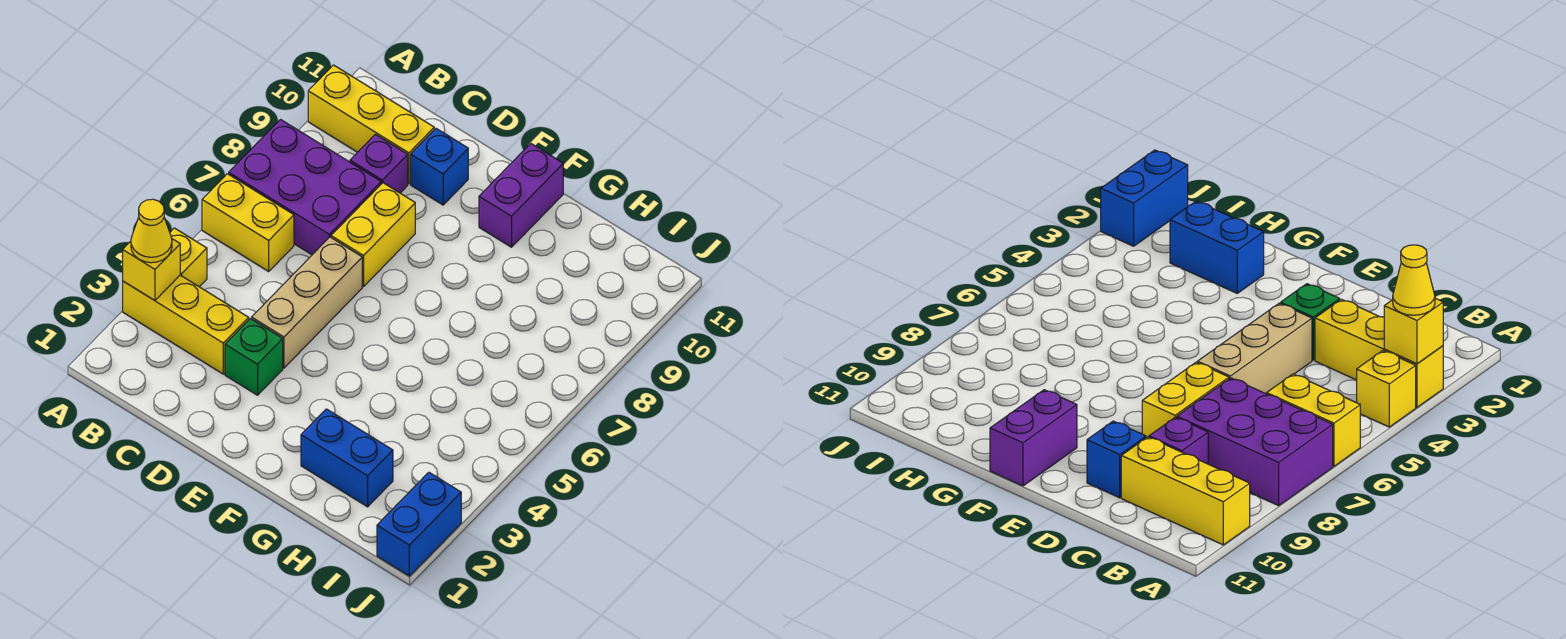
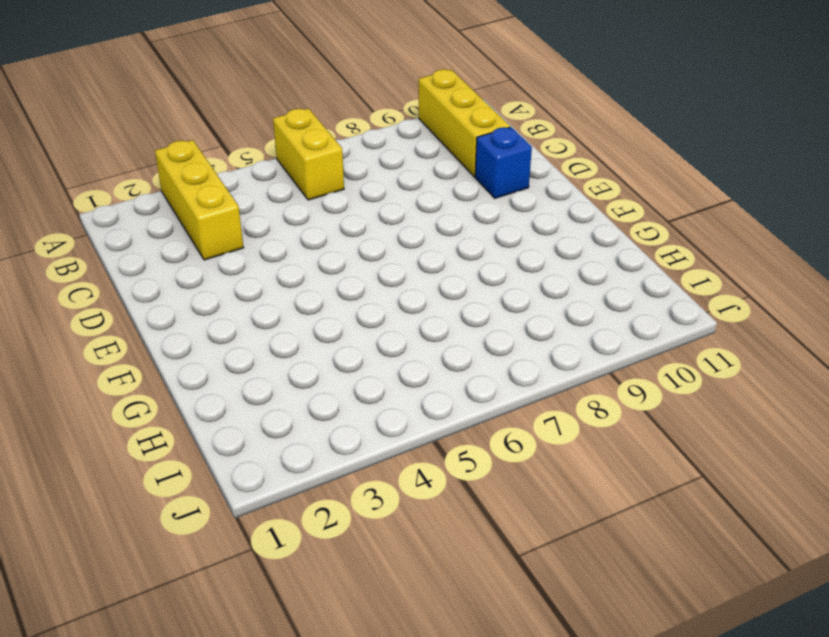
none -> yellow brick A4 level 1
none -> purple brick A7:C8 level 1
none -> purple brick C9 level 1

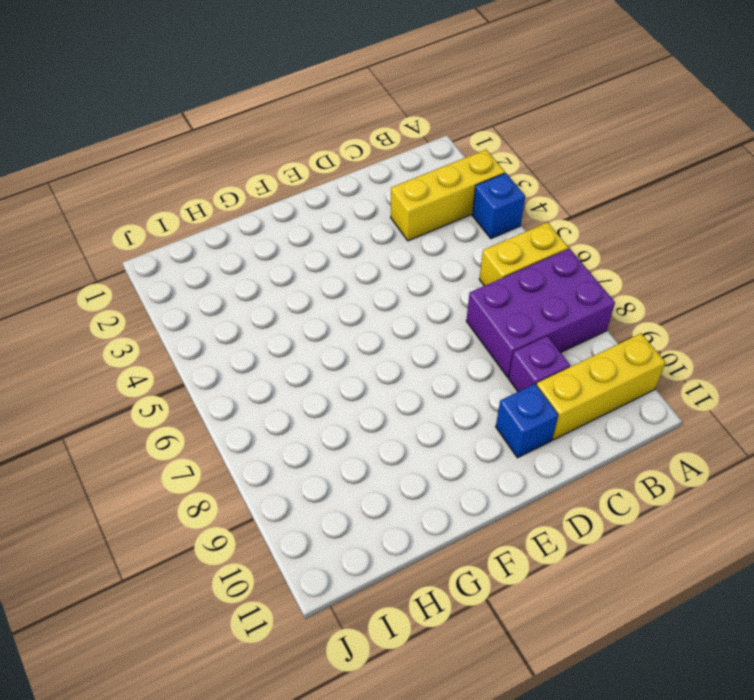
blue brick A4 level 1 -> yellow brick A4 level 1
none -> green brick D3 level 1
none -> tan brick D4:D6 level 1
none -> yellow brick D7:D8 level 1

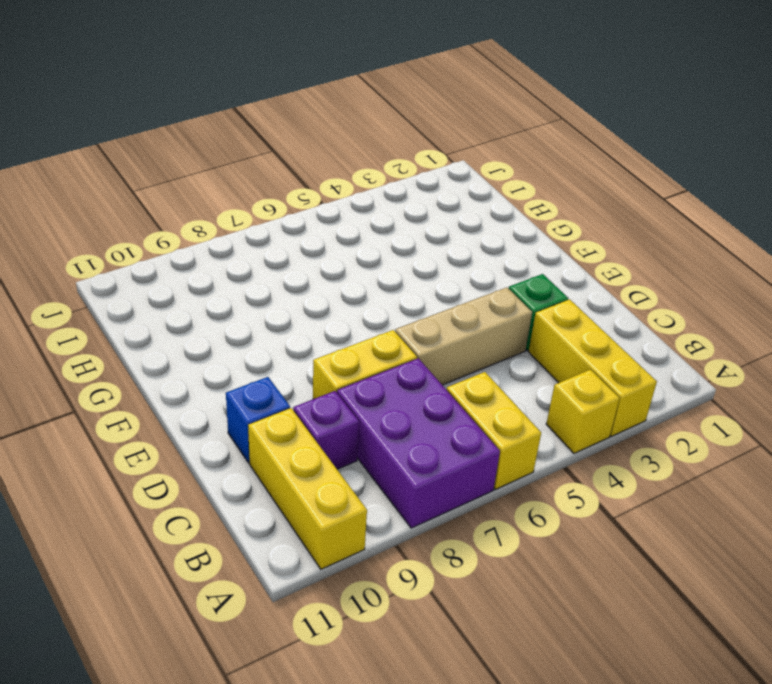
none -> purple brick F10:F11 level 1
none -> blue brick G2:H2 level 1
none -> blue brick J1:J2 level 1

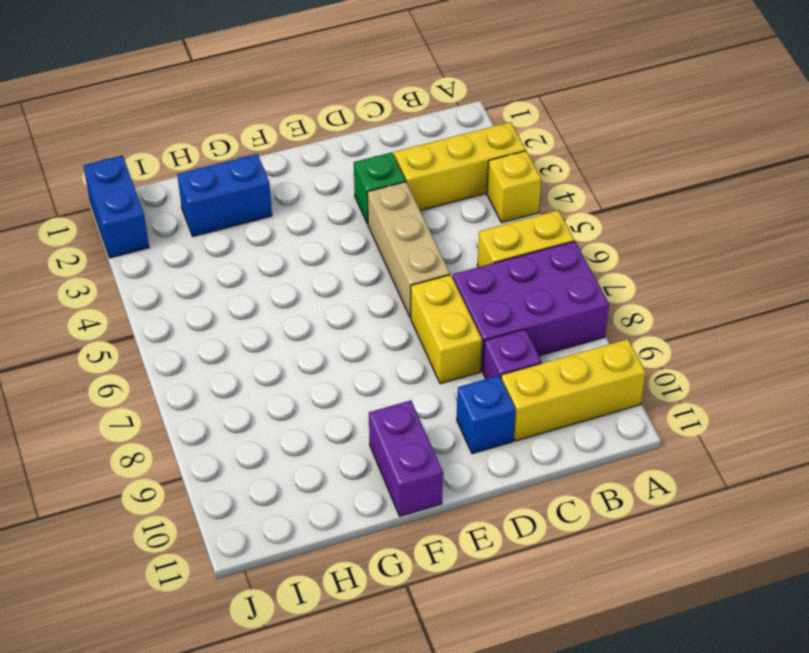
none -> yellow brick A3 level 2
none -> yellow cone A3 level 3

